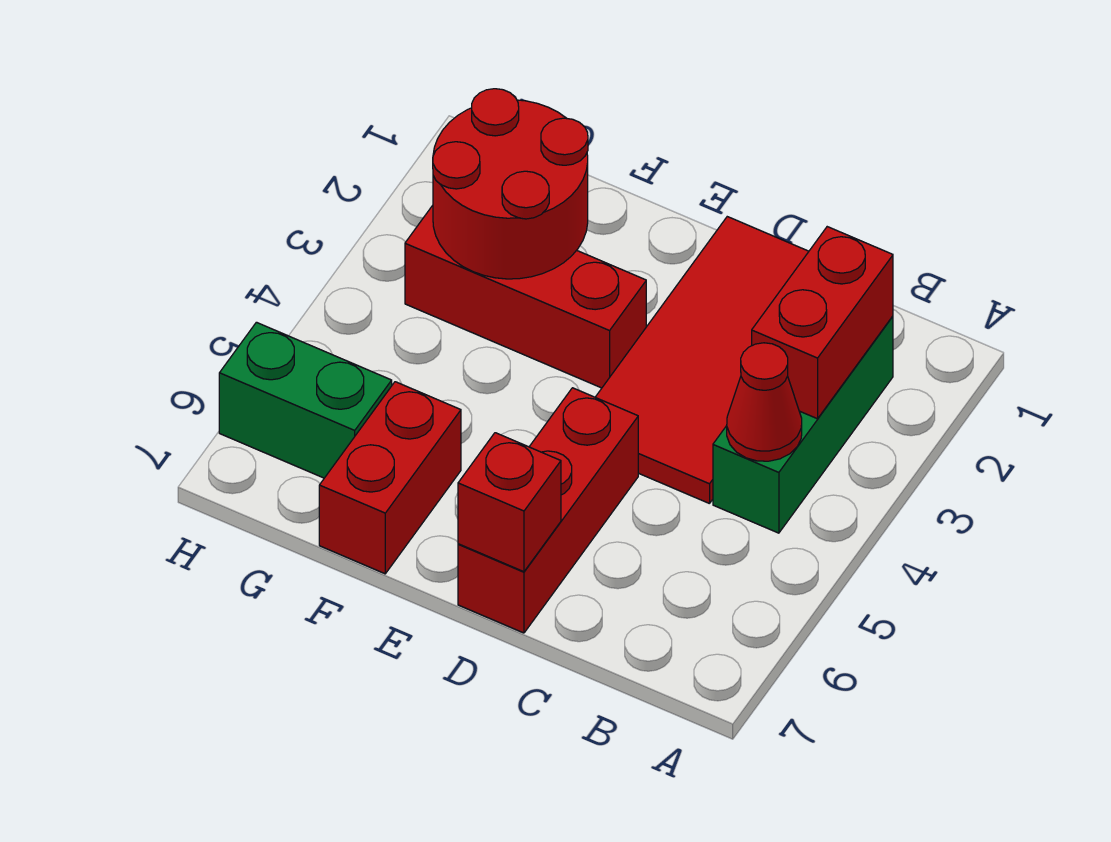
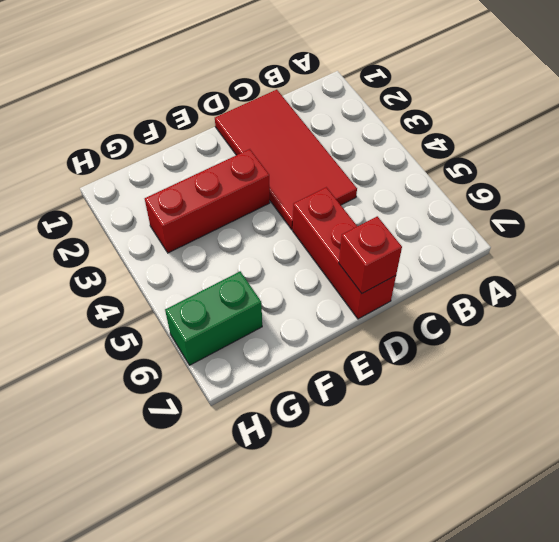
none -> green brick B2:B4 level 1
none -> red brick F6:F7 level 1

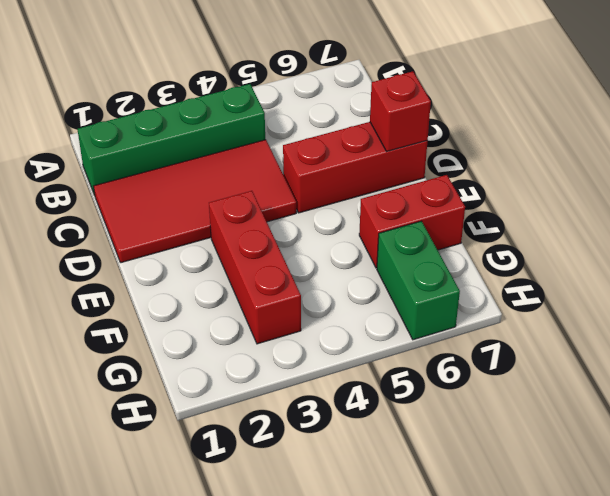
green brick B1:B4 level 1 -> green brick B2:B4 level 1
none -> red brick B2:B3 level 2
none -> red cone B4 level 2

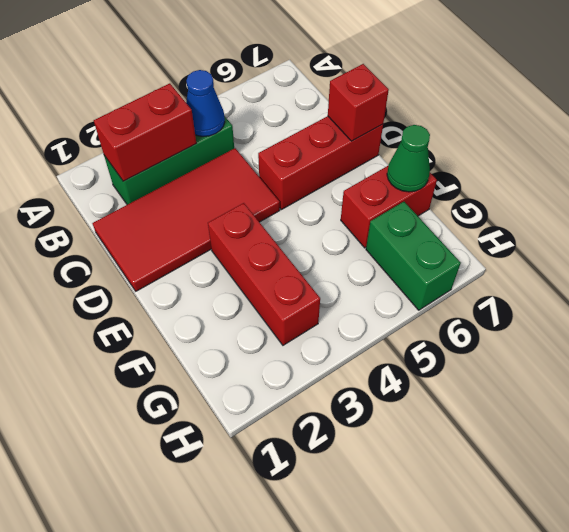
blue cone B4 level 2 -> red cone B4 level 2
green cone F7 level 2 -> none
none -> red round brick F2:G3 level 2

